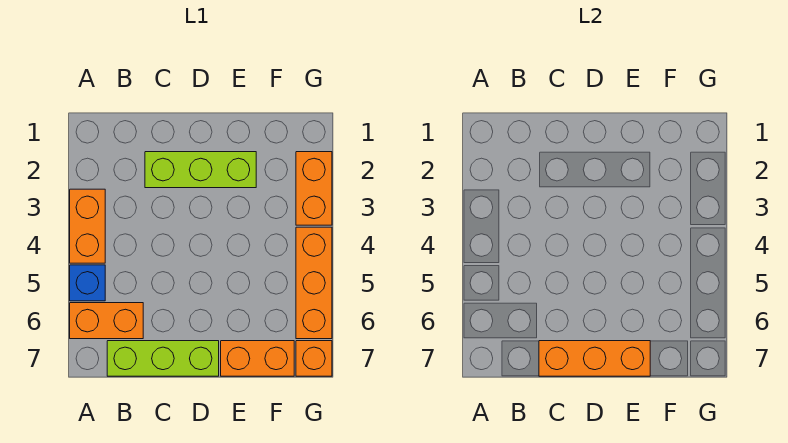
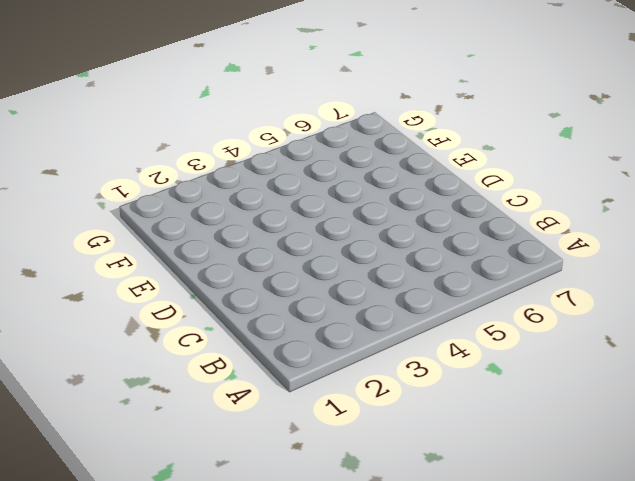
none -> orange brick A3:A4 level 1
none -> blue brick A5 level 1

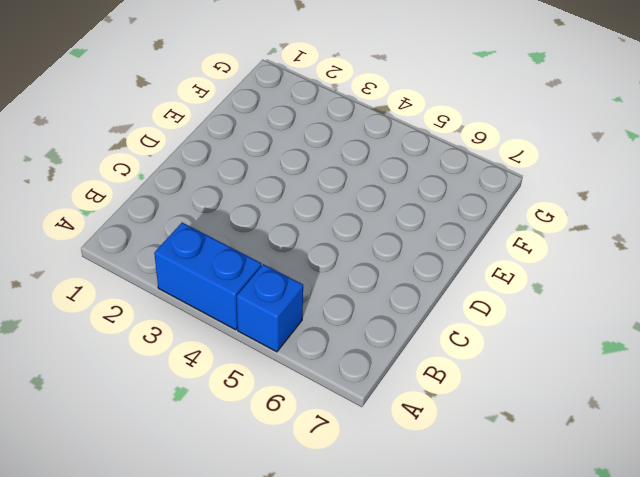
blue brick A3:A4 level 1 -> orange brick A3:A4 level 1
none -> orange brick A6:B6 level 1
none -> lime brick B7:D7 level 1

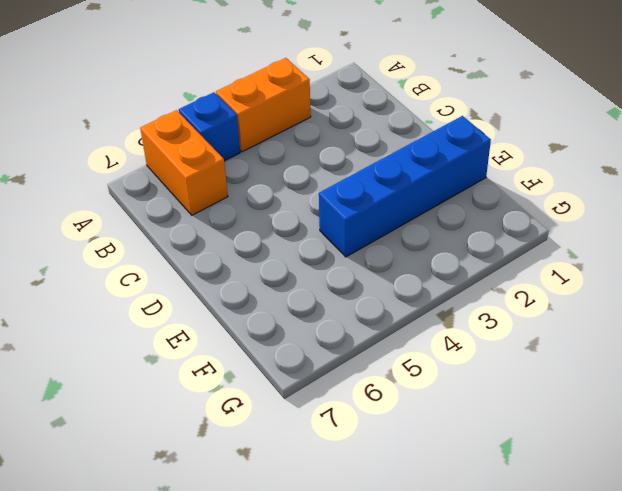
blue brick E1:E4 level 1 -> lime brick C2:E2 level 1
none -> lime brick B7:D7 level 1
none -> orange brick E7:F7 level 1

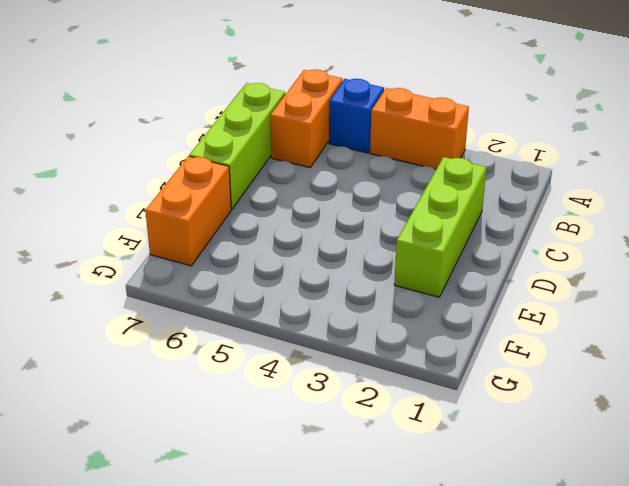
none -> orange brick G2:G3 level 1
none -> orange brick G4:G6 level 1

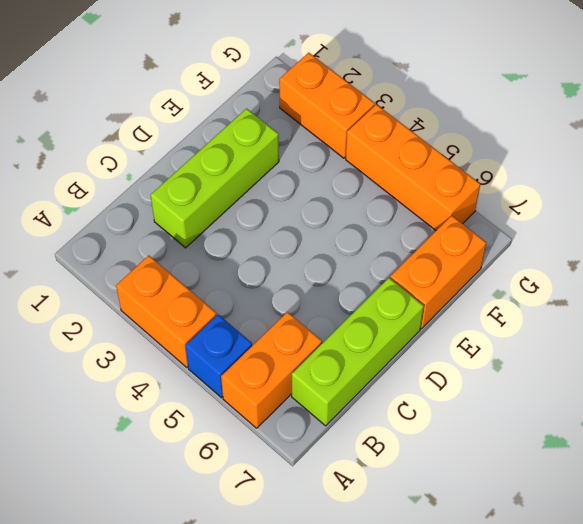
none -> orange brick G7 level 1
none -> orange brick C7:E7 level 2

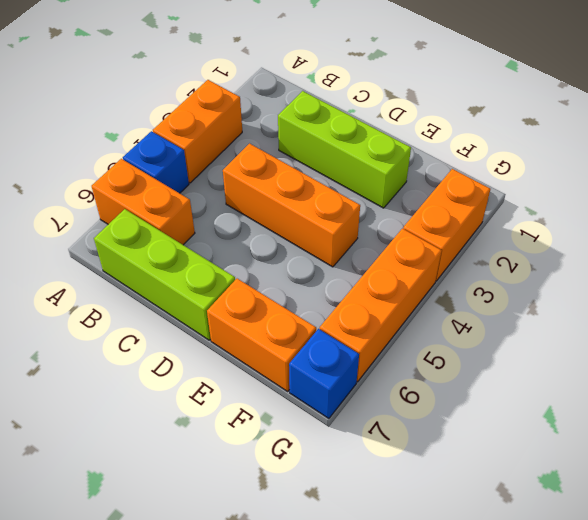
orange brick C4:E4 level 1 -> orange brick C7:E7 level 2
blue brick G7 level 1 -> orange brick G7 level 1

